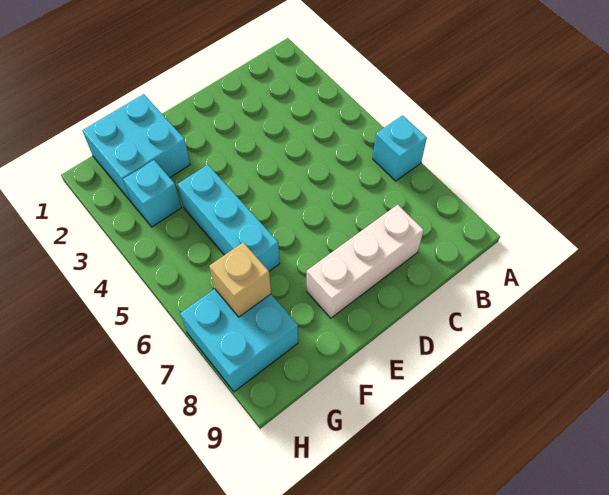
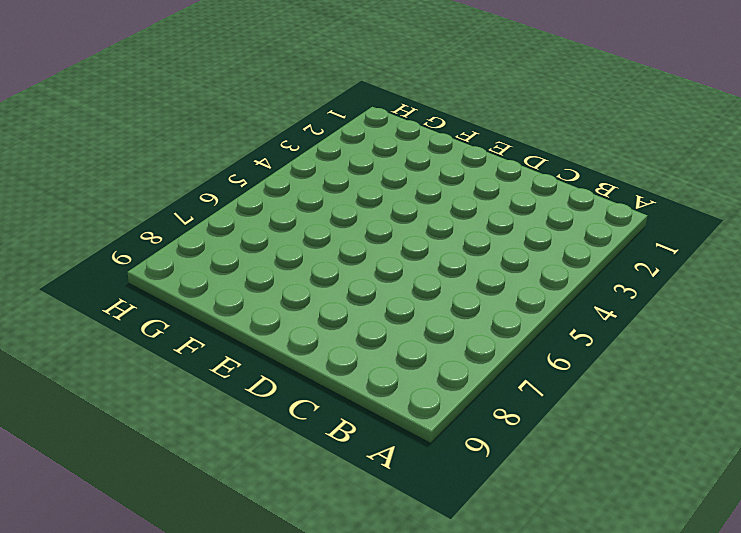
none -> cyan brick A6 level 1
none -> white brick C8:E8 level 1

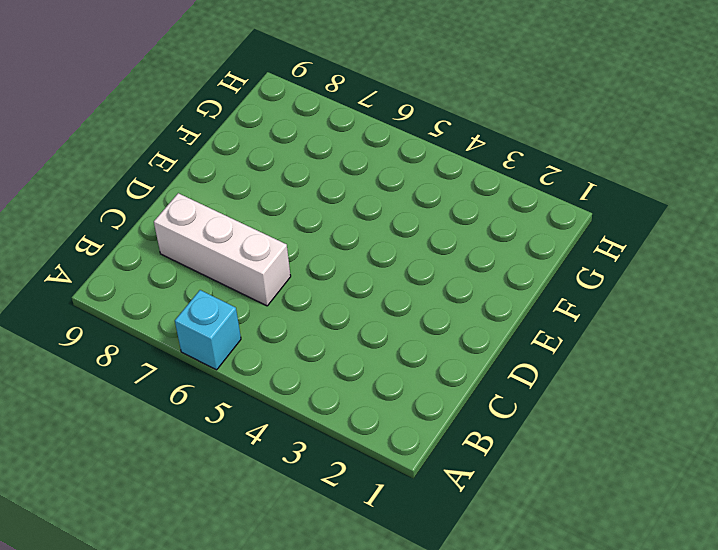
white brick C6:C8 level 1 -> white brick C8:E8 level 1
none -> cyan brick F1:G2 level 1
none -> cyan brick F4:F6 level 1

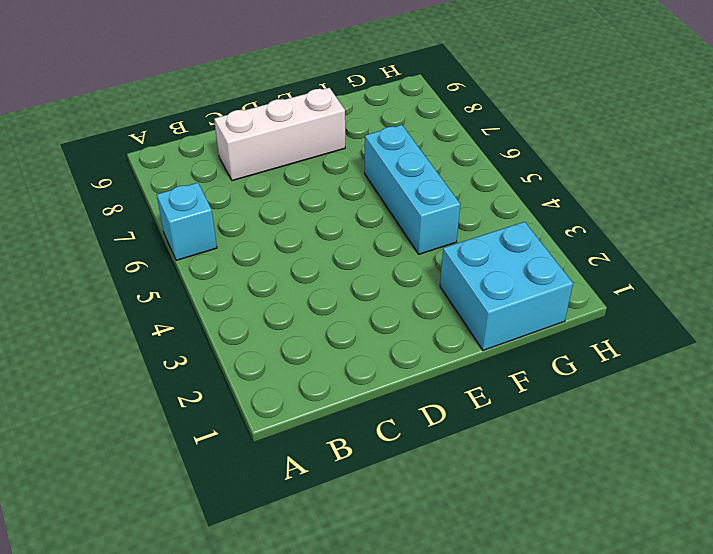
none -> cyan brick G3 level 1
none -> cyan brick G7:H8 level 1

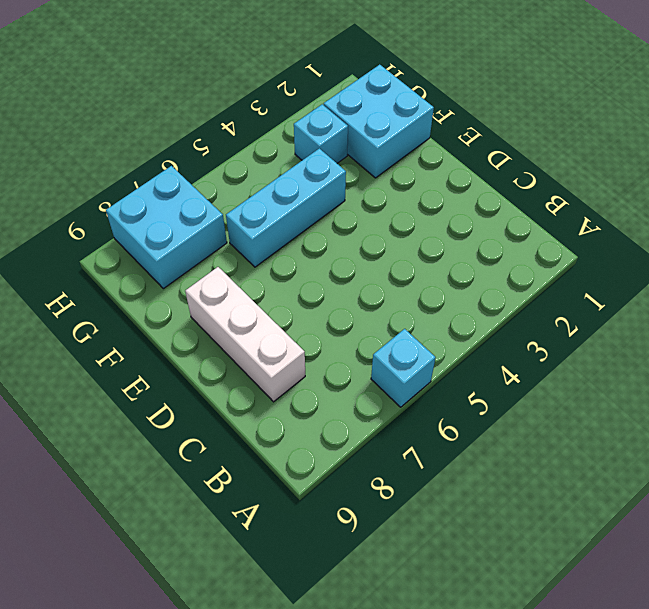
none -> tan brick G7 level 2

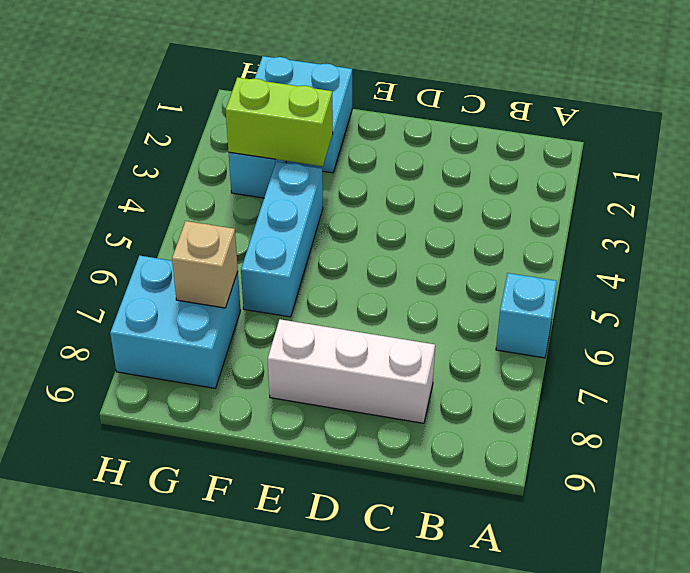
lime brick F3:G3 level 2 -> none

